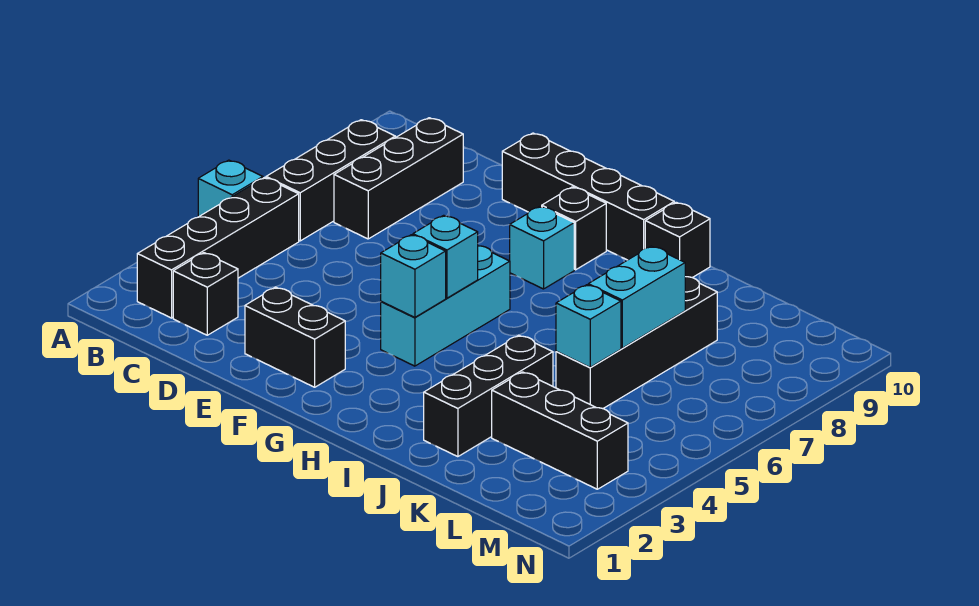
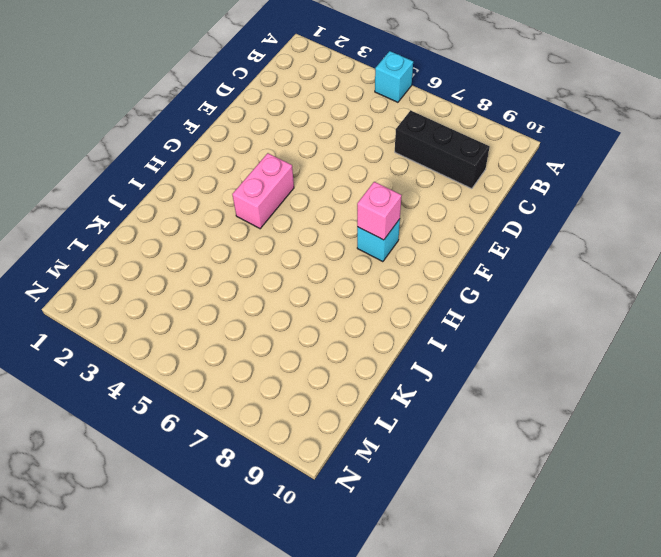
pink brick G4:H4 level 1 -> cyan brick G4:G6 level 1
pink brick G8 level 2 -> none
none -> black brick B2:B5 level 1
none -> black brick B6:B8 level 1
none -> black brick C2 level 1

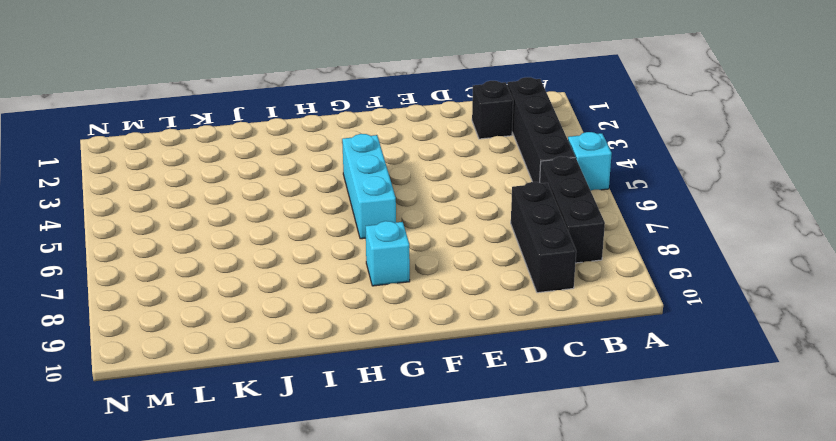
none -> black brick E2:F2 level 1
none -> black brick E10:H10 level 1
none -> black brick G9 level 1

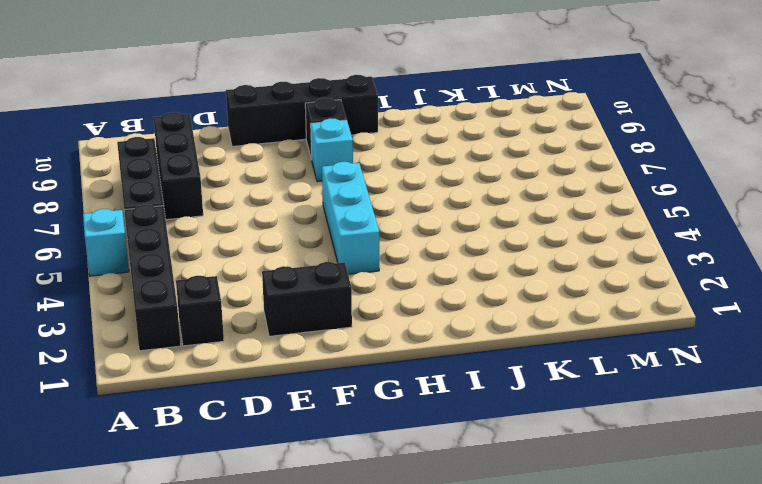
none -> black brick I10 level 1
none -> black brick J2:J4 level 1
none -> black brick K3:M3 level 1

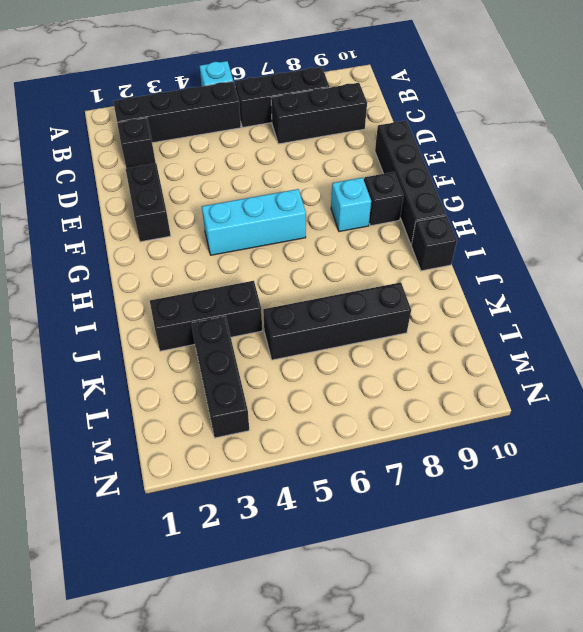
none -> cyan brick G4 level 2
none -> cyan brick G5 level 2
none -> cyan brick K5 level 2

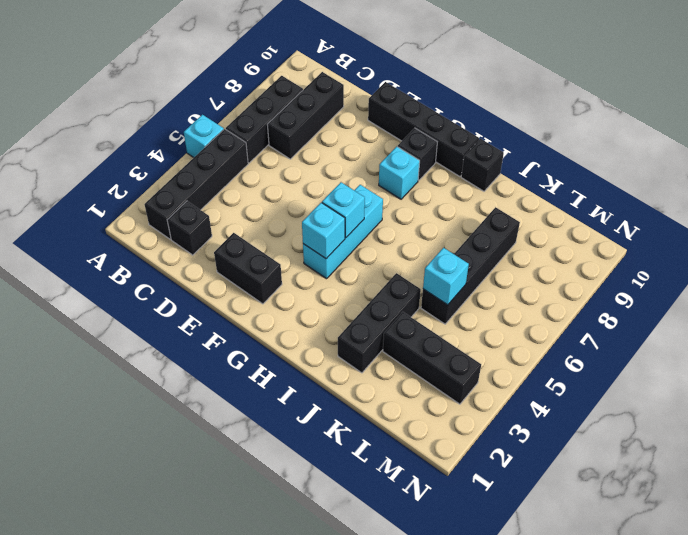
none -> cyan brick K6:K7 level 2

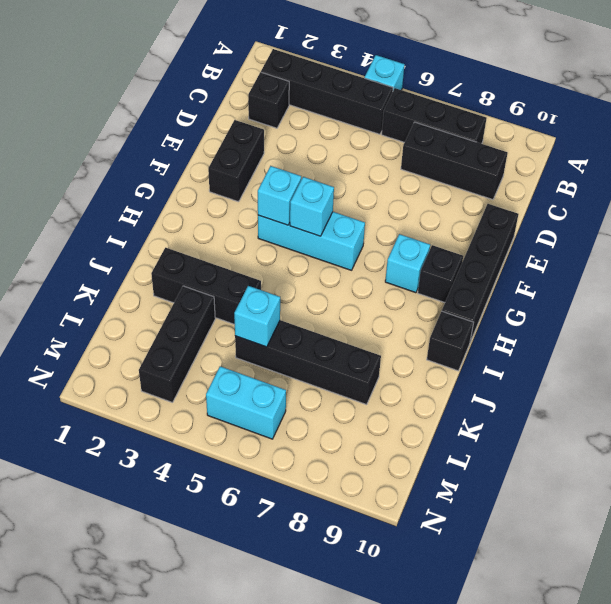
cyan brick M5:M6 level 1 -> cyan brick K6:K7 level 2

